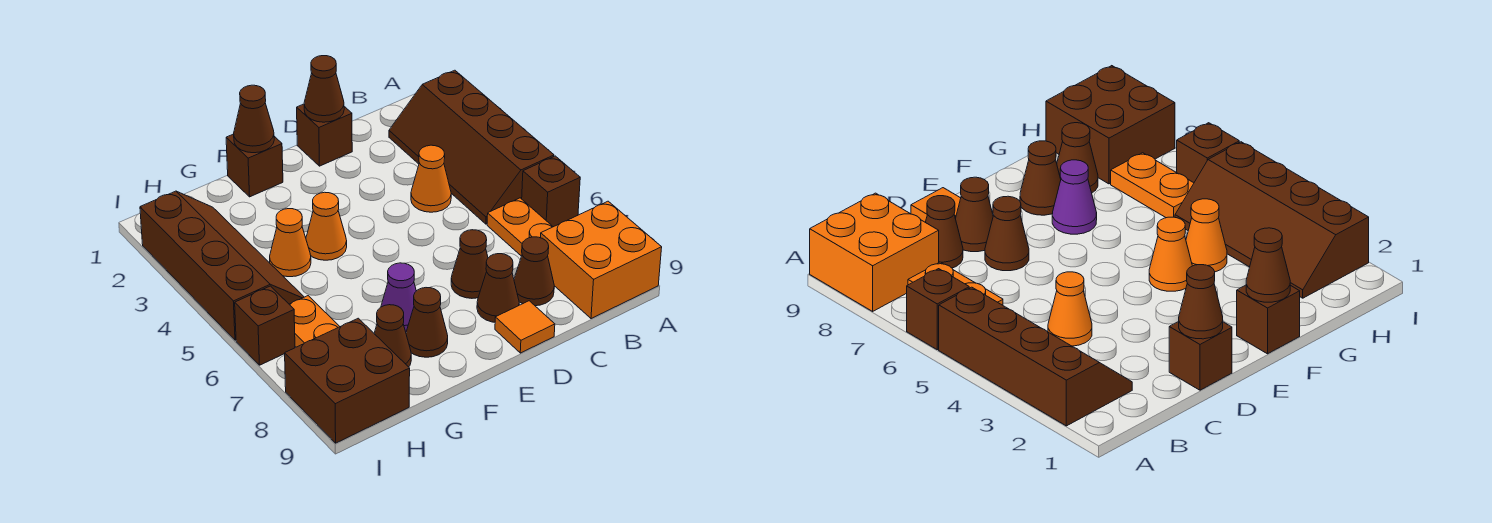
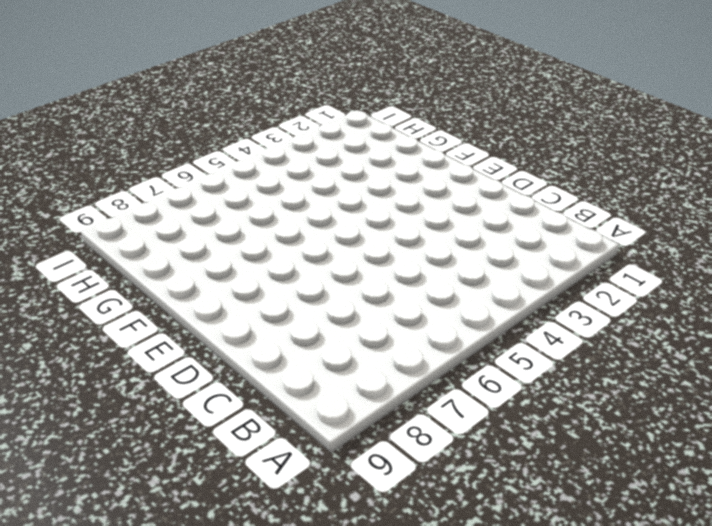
none -> brown slope A2:B5 level 1 top A
none -> brown brick A6 level 1
none -> orange brick A8:B9 level 1

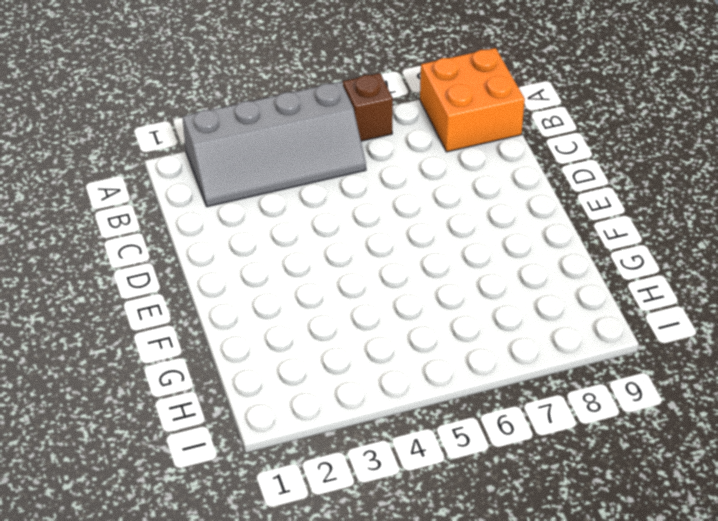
grey slope A2:B5 level 1 top A -> brown slope A2:B5 level 1 top A
none -> orange plate B6:B7 level 1
none -> orange cone C4 level 1
none -> brown cone C8 level 1

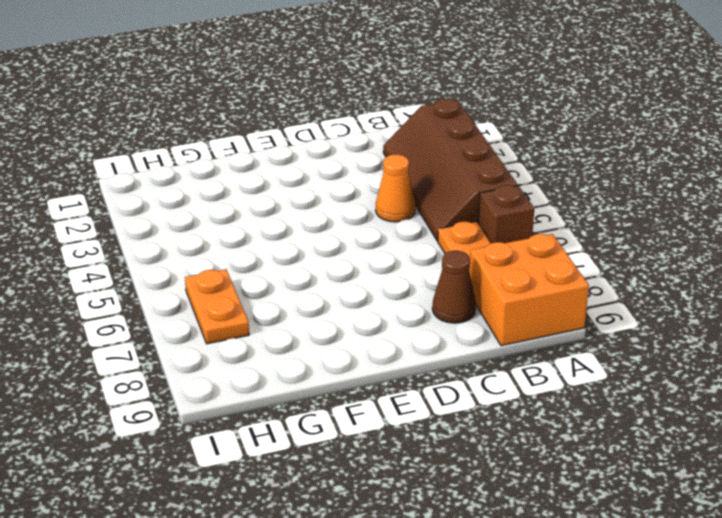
none -> brown brick D1 level 1
none -> brown cone D7 level 1
none -> brown cone D8 level 1

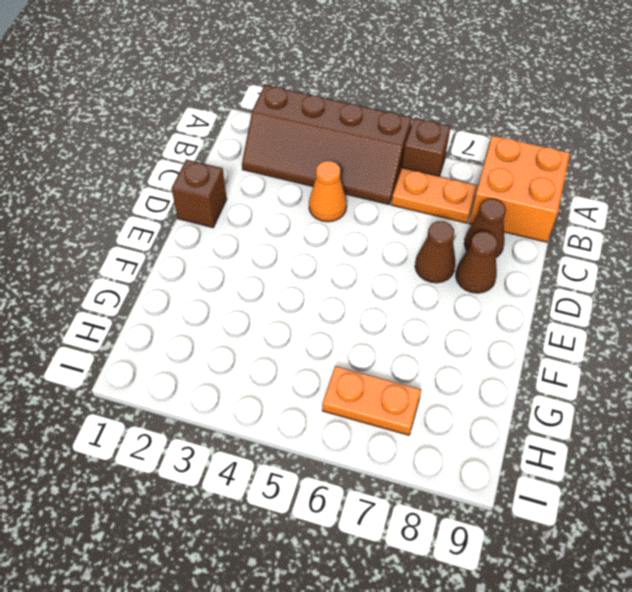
none -> orange tile D9 level 1
none -> brown brick F1 level 1
none -> orange cone F4 level 1

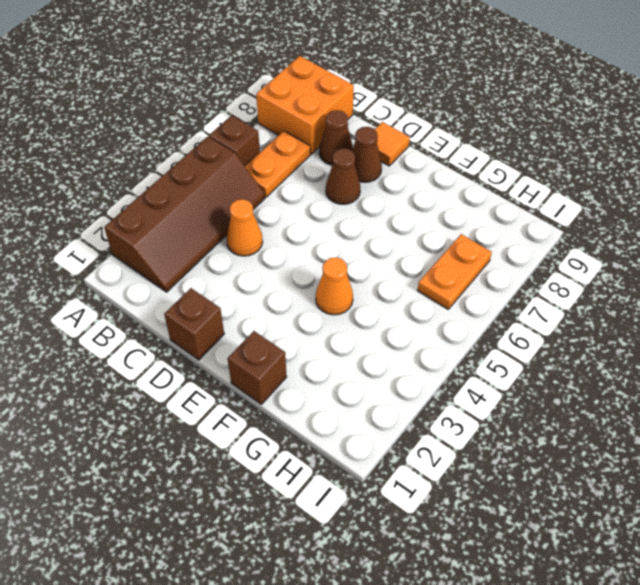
none -> purple cone F7 level 1
none -> brown cone F8 level 1
none -> orange cone G4 level 1

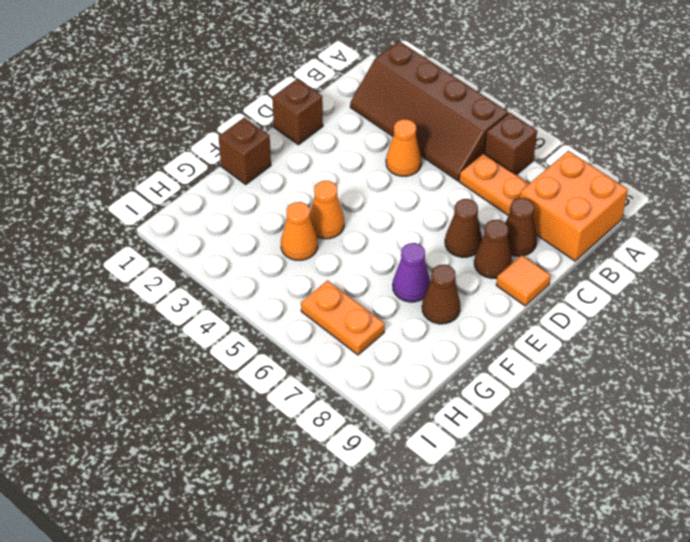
none -> brown cone G8 level 1
none -> brown slope H2:I5 level 1 top I
none -> brown brick H8:I9 level 1

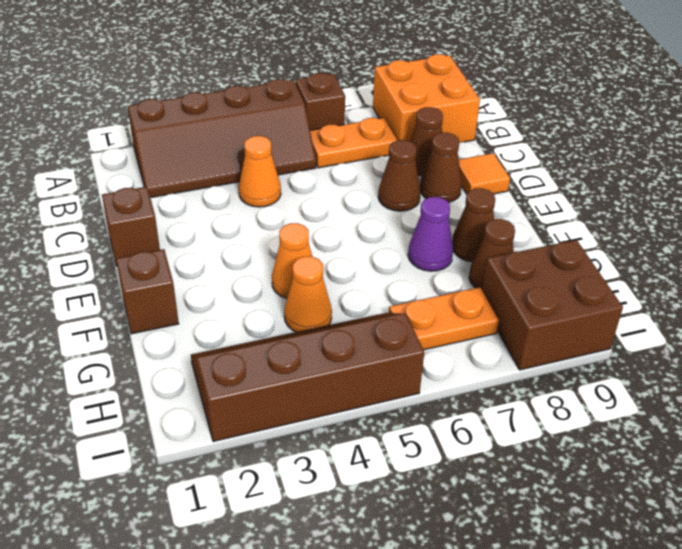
none -> brown brick I6 level 1
none -> brown cone D1 level 2
none -> brown cone F1 level 2

